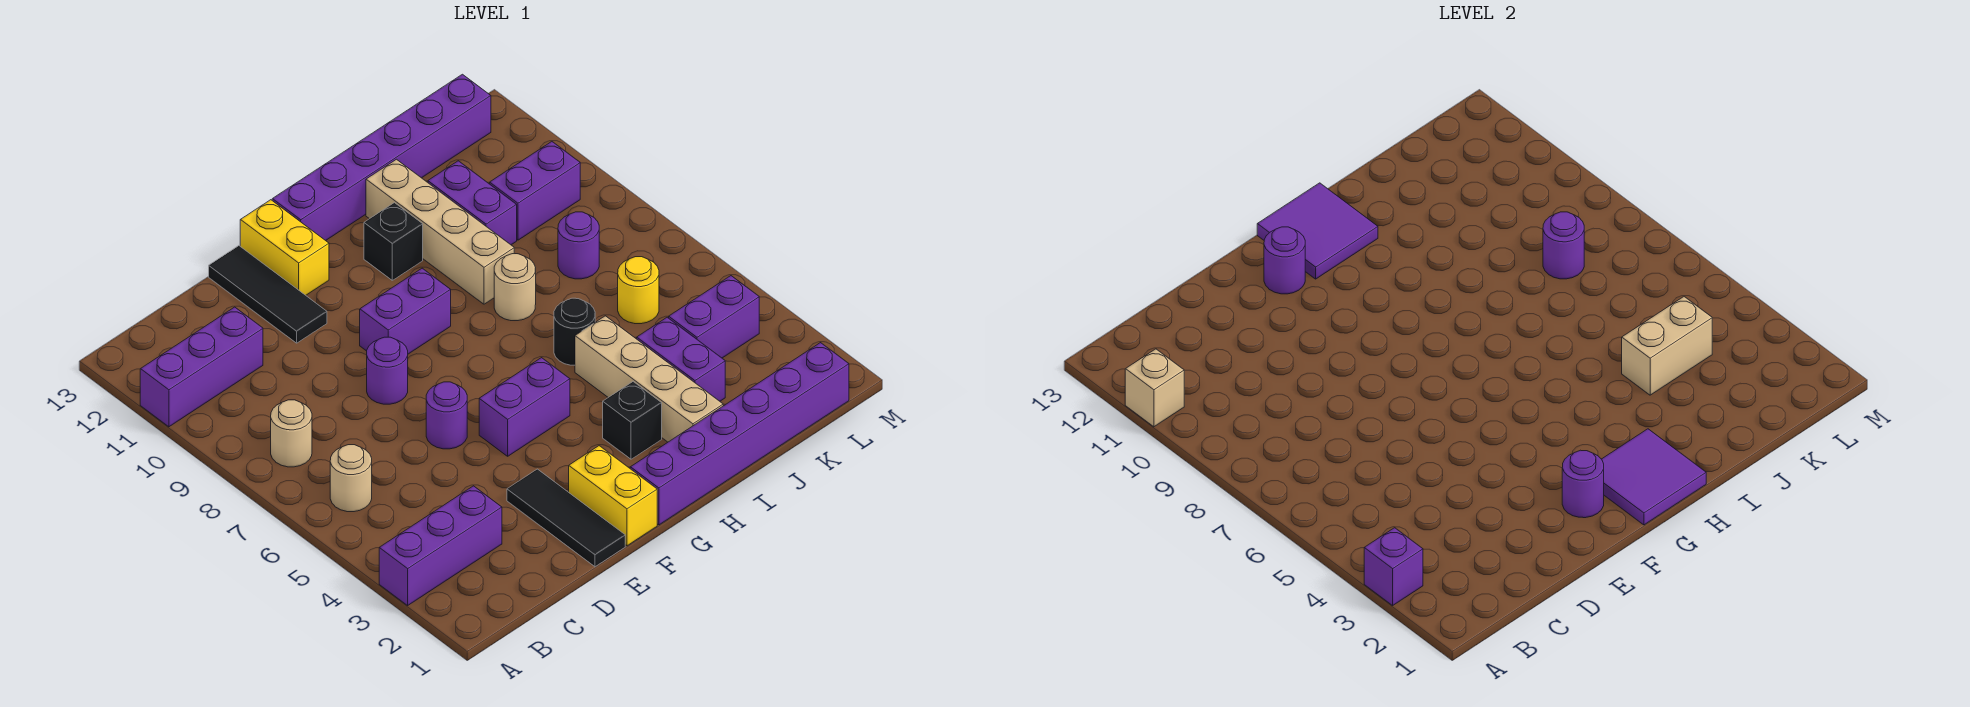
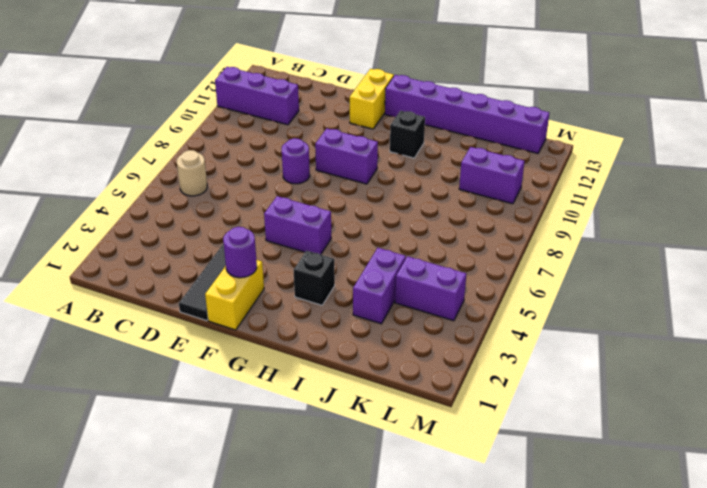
none -> purple brick A3:C3 level 1
none -> tan round brick B8 level 1
none -> purple round brick E6 level 1
none -> black tile E11:E13 level 1

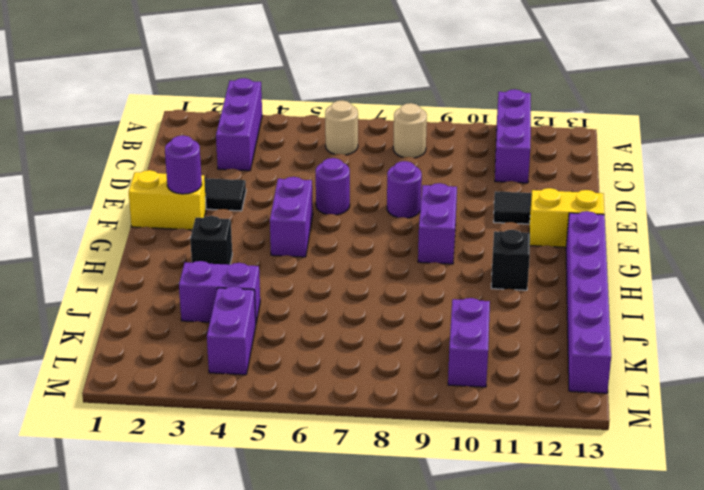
none -> purple brick G1:L1 level 1
none -> tan brick I2:I5 level 1
none -> black round brick I6 level 1
none -> tan round brick I8 level 1

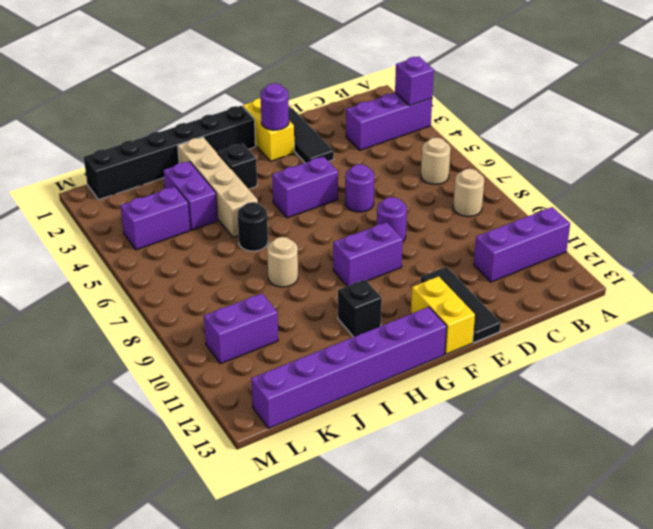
black brick G1:L1 level 1 -> purple brick G1:L1 level 1
none -> tan brick I9:I12 level 1
none -> purple brick J10:J11 level 1
none -> yellow round brick K6 level 1
none -> purple round brick K8 level 1

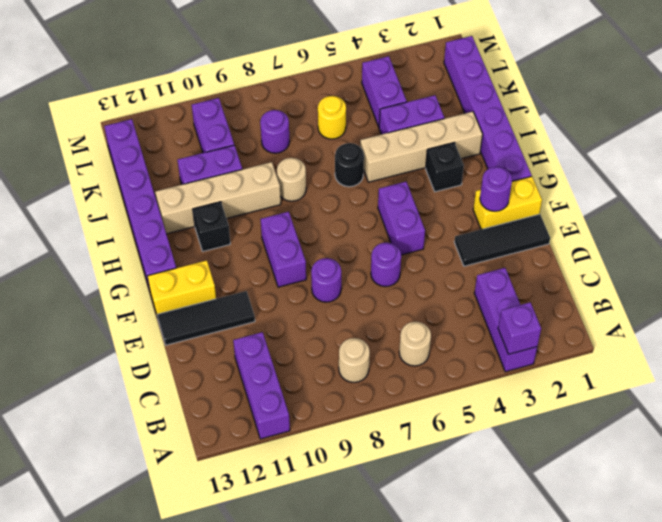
none -> tan brick A11 level 2
none -> purple round brick F12 level 2
none -> purple tile G1:H2 level 2
none -> purple tile G12:H13 level 2

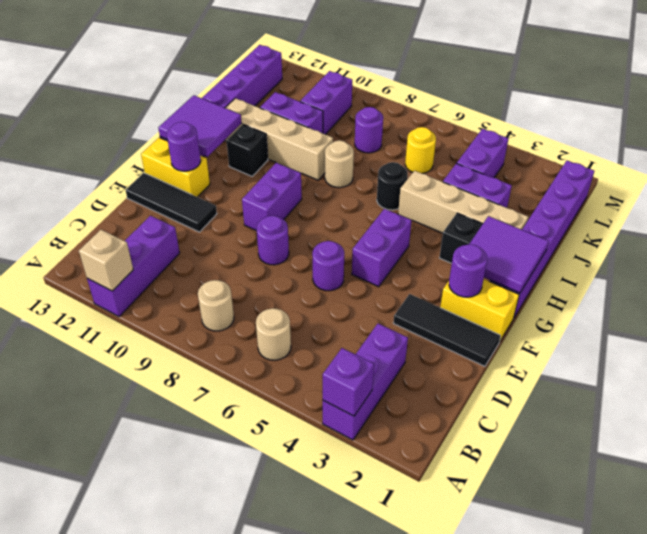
none -> tan brick J4:K4 level 2
none -> purple round brick K8 level 2

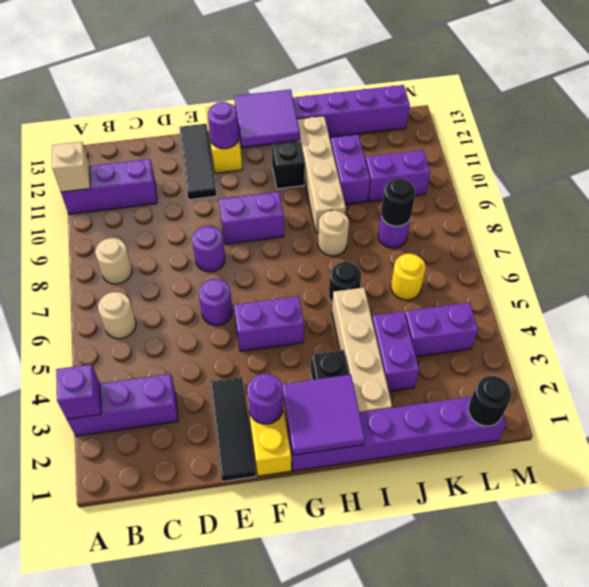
black round brick K8 level 2 -> purple round brick K8 level 2
black round brick L1 level 2 -> none
none -> tan brick J4:K4 level 2

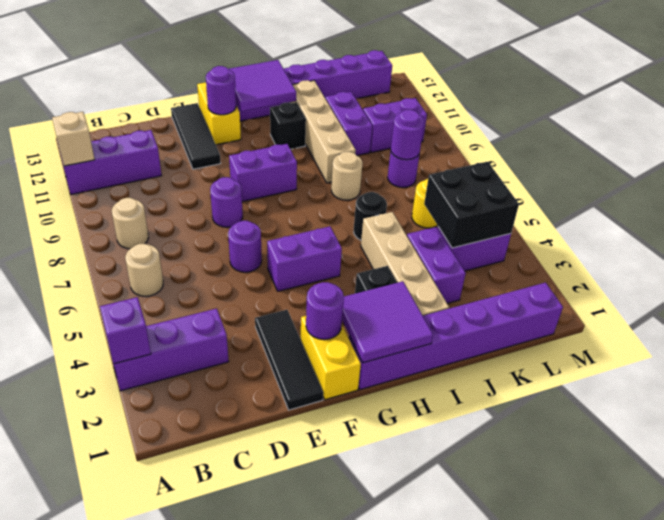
black brick K4:L5 level 2 -> tan brick J4:K4 level 2

